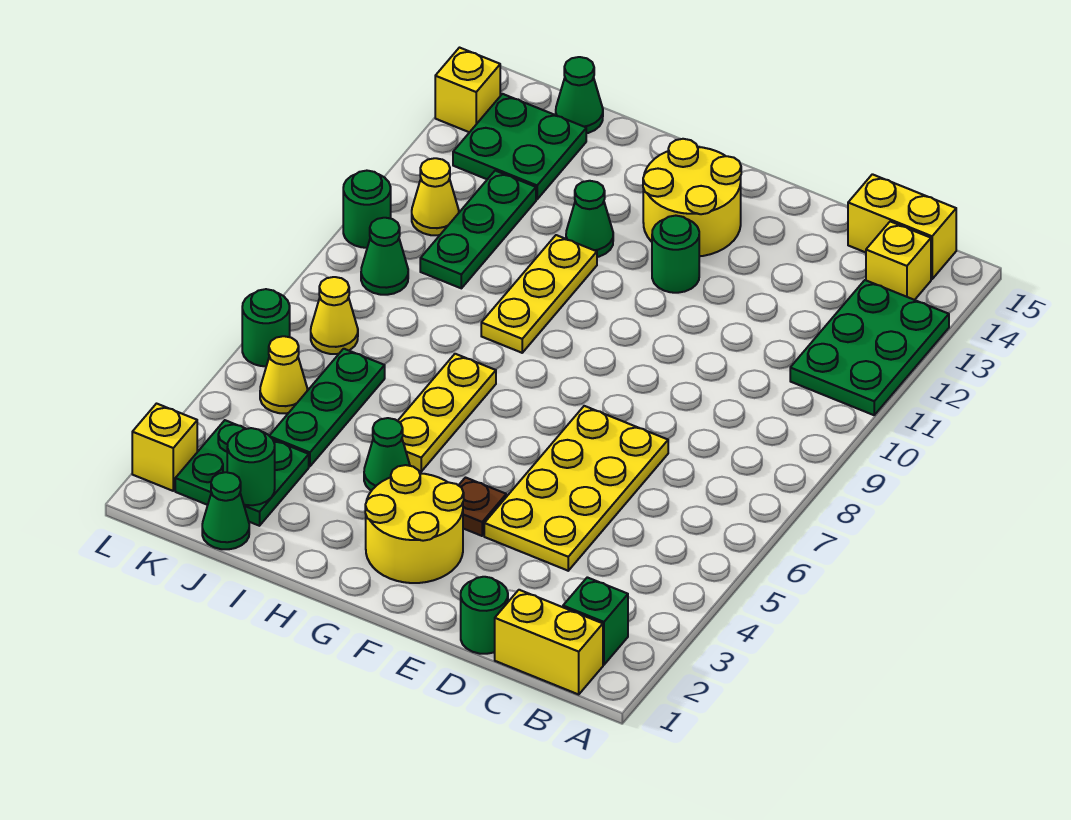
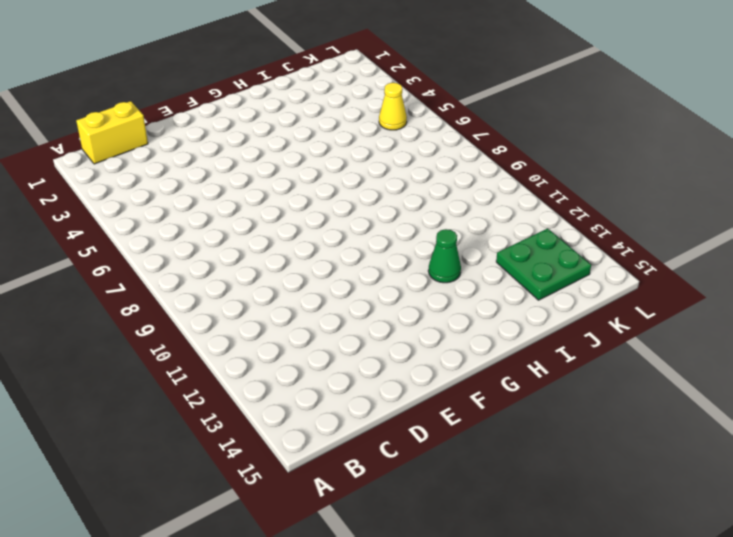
none -> green plate A11:B13 level 1
none -> green brick B2 level 1
none -> yellow brick B14 level 1
none -> yellow brick B15:C15 level 1

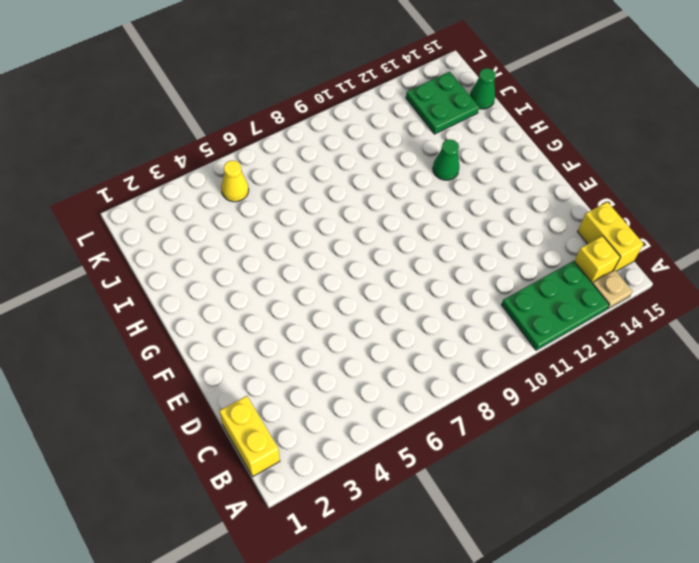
tan plate A14 level 1 -> none
none -> green brick B2 level 1
none -> green round brick D1 level 1
none -> yellow plate D4:E7 level 1
none -> yellow round brick F2:G3 level 1

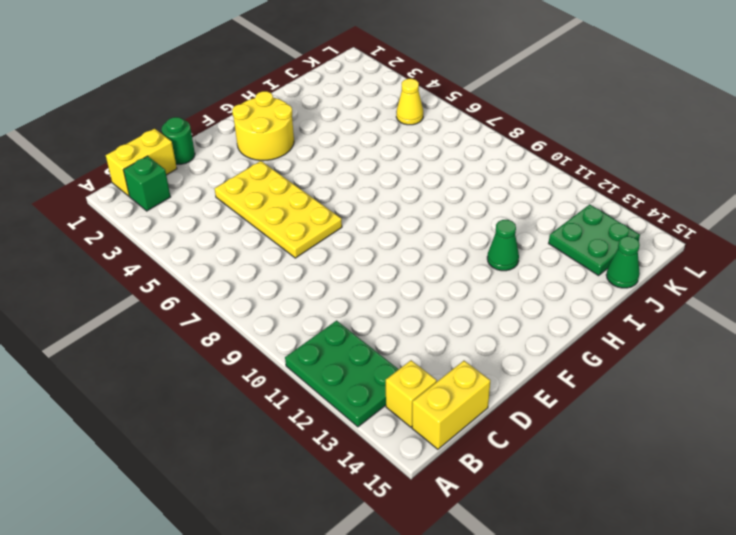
none -> brown plate F4 level 1
none -> green round brick F12 level 1
none -> yellow round brick F13:G14 level 1
none -> green cone H4 level 1

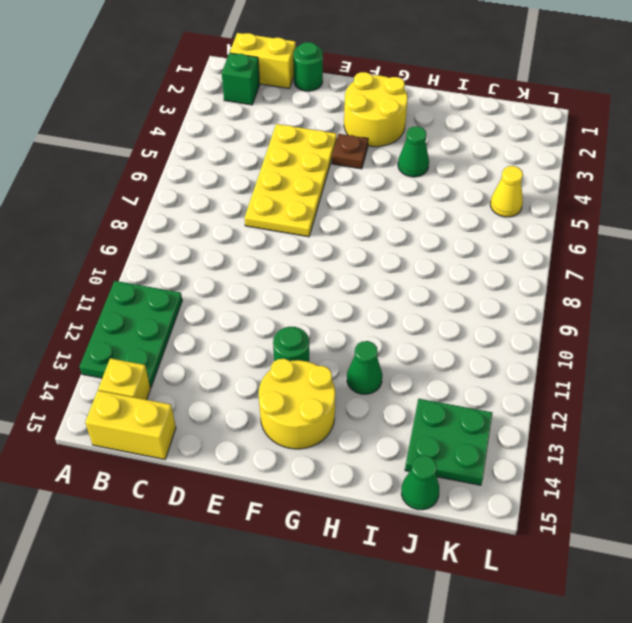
none -> yellow plate H5:H7 level 1
none -> yellow plate H9:H11 level 1
none -> green cone J1 level 1
none -> green plate J2:K3 level 1

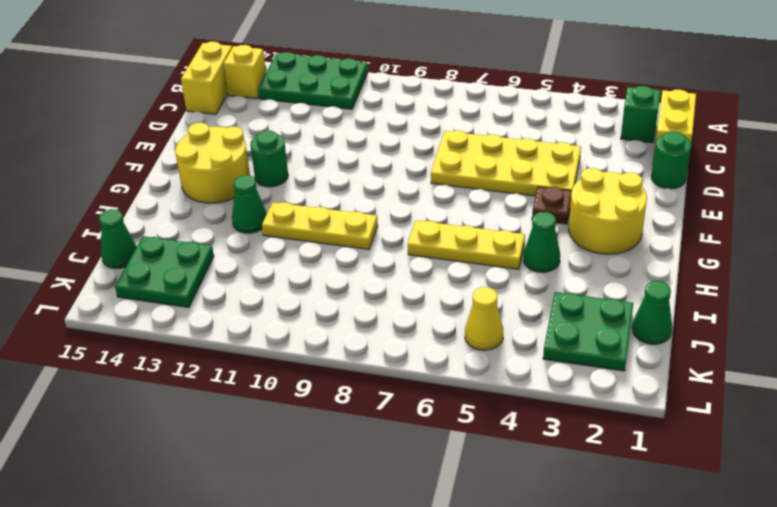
none -> green plate J4:J6 level 1
none -> green plate J10:J12 level 1
none -> yellow cone K7 level 1
none -> green cone K9 level 1

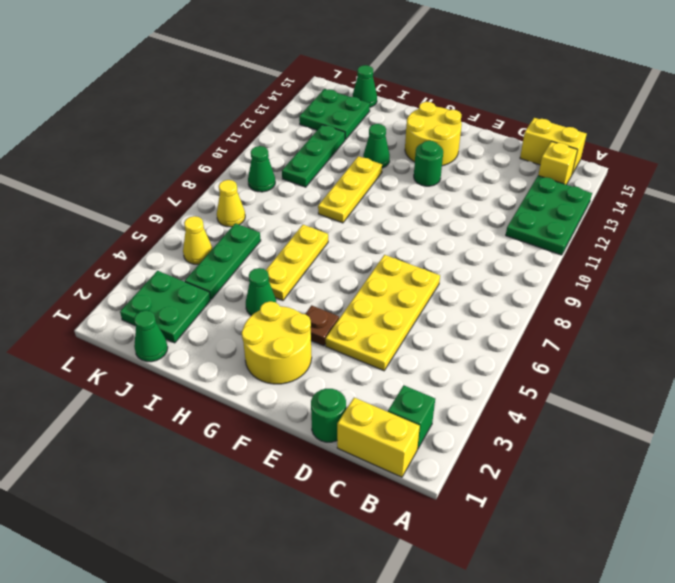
none -> yellow cone K11 level 1
none -> yellow brick L2 level 1
none -> green round brick L6 level 1
none -> green round brick L10 level 1

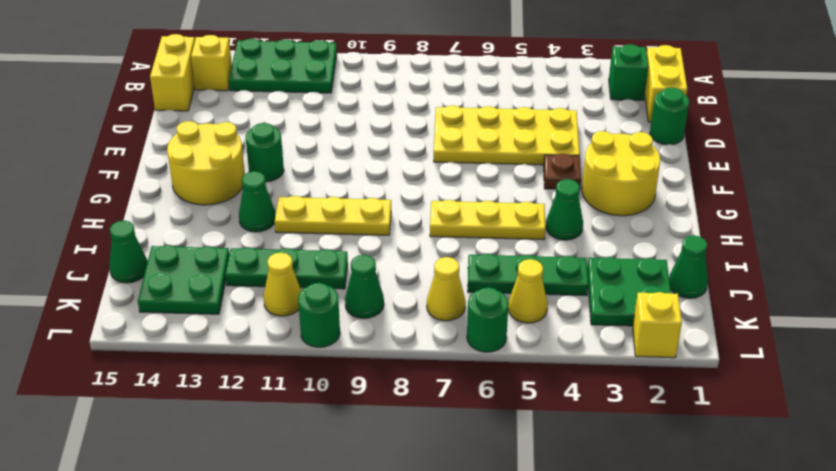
none -> yellow brick L14 level 1
none -> green round brick J2 level 2

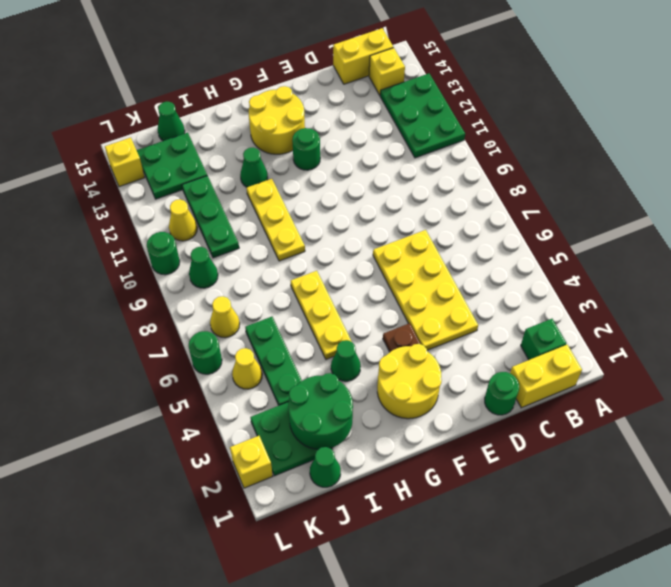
green round brick I2:J3 level 2 -> green round brick J2 level 2

